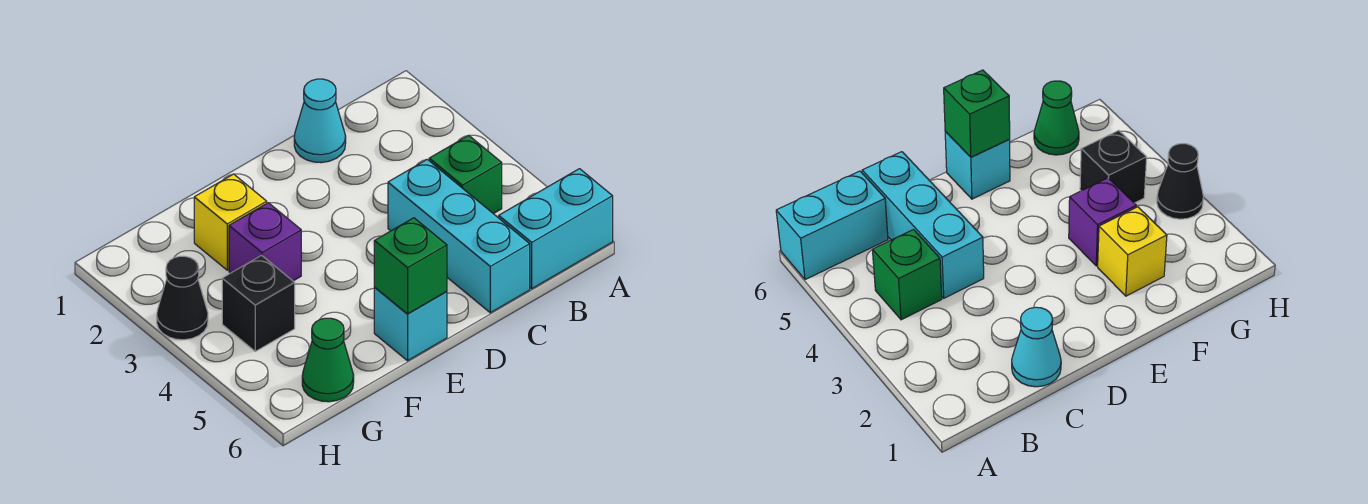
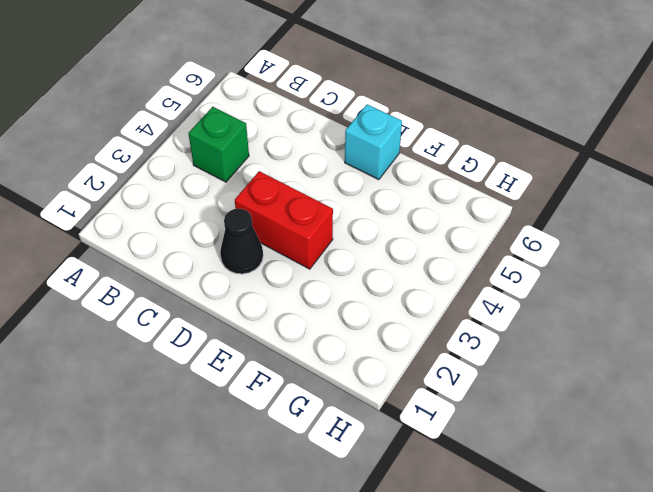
black cone D2 level 1 -> black cone H3 level 1
red brick D3:E3 level 1 -> none
none -> cyan brick A6:B6 level 1
none -> cyan cone C1 level 1

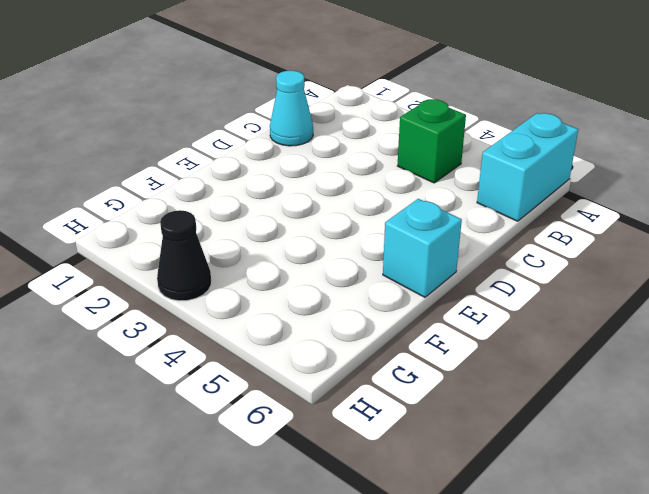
none -> cyan brick C4:C6 level 1
none -> yellow brick F2 level 1

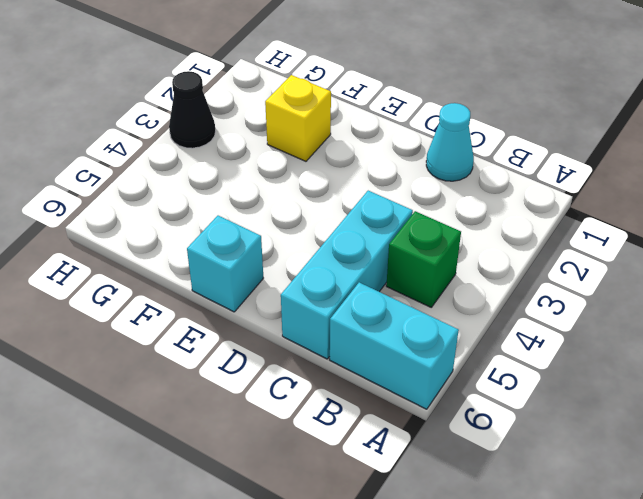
none -> purple brick F3 level 1
none -> black brick G4 level 1

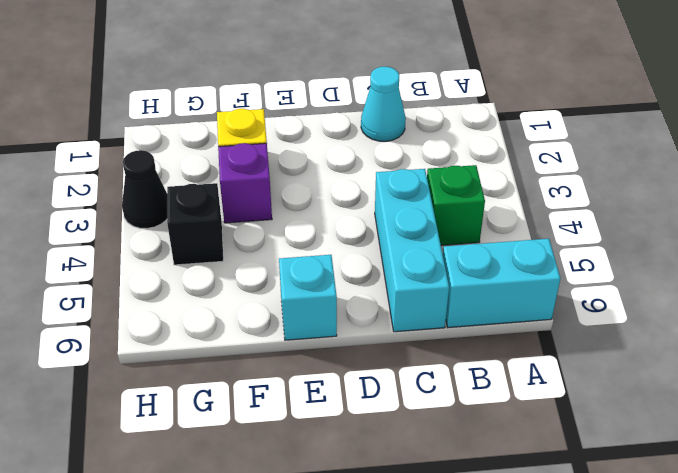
none -> green cone G6 level 1
none -> green brick E6 level 2

